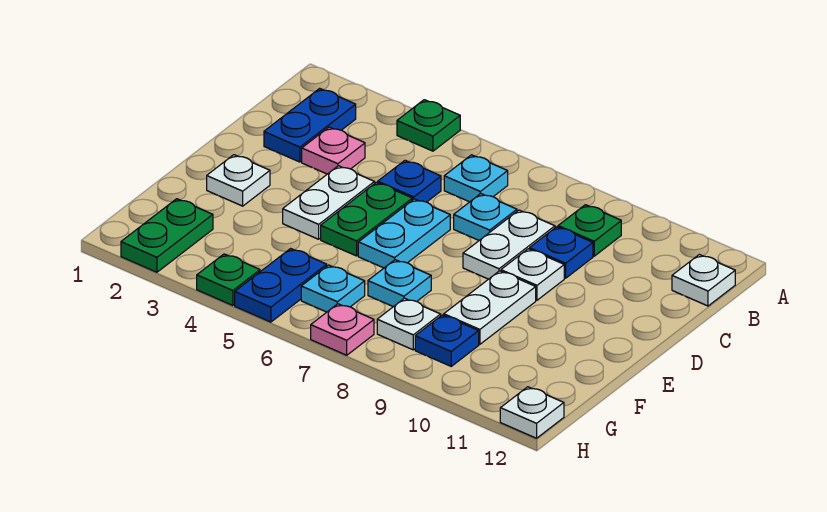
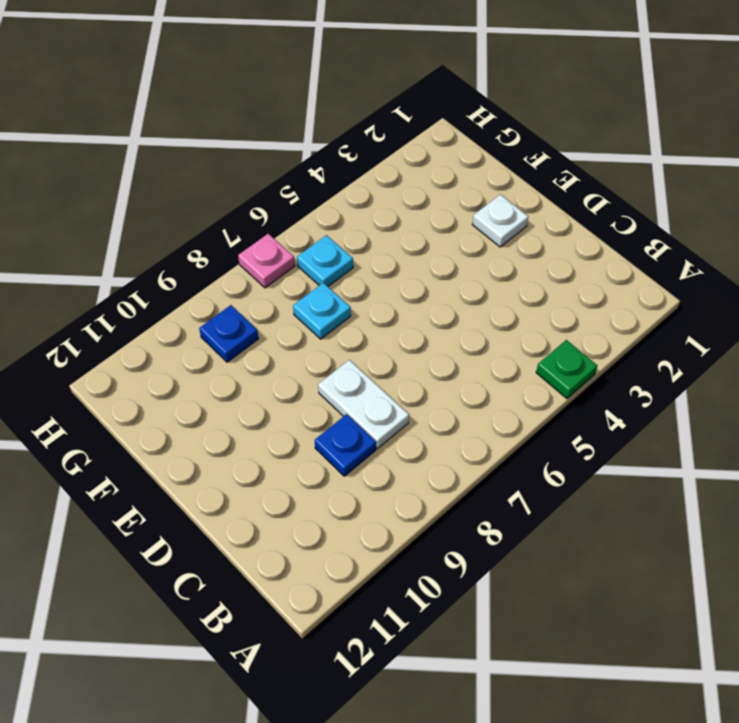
none -> blue plate B2:C2 level 1
none -> cyan plate B6 level 1
none -> green plate B9 level 1

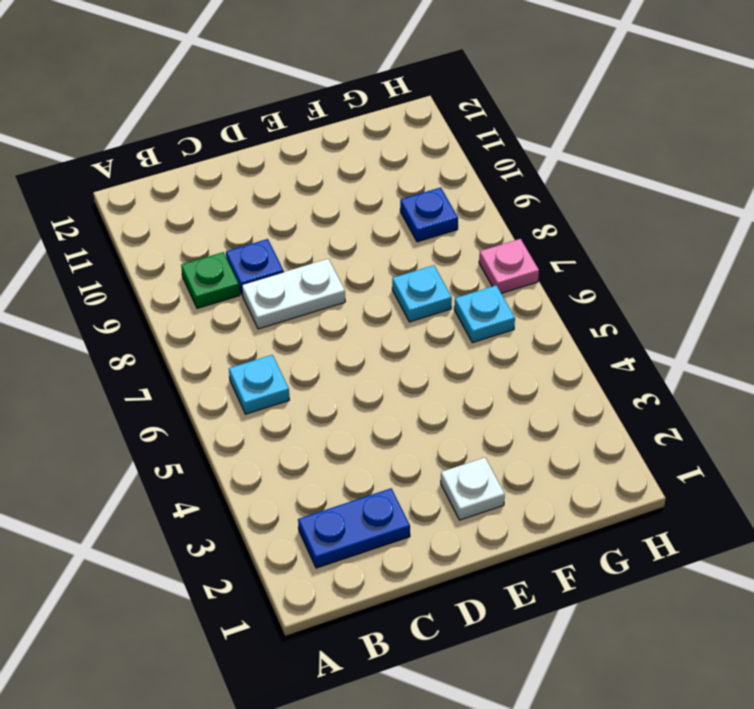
none -> green plate A4 level 1
none -> white plate B12 level 1
none -> pink plate C3 level 1

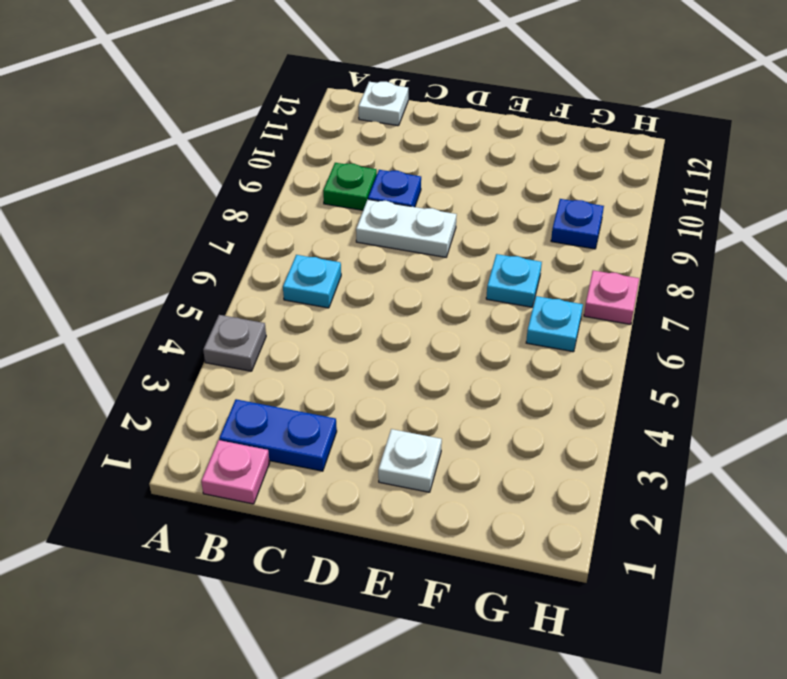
grey plate A4 level 1 -> green plate A4 level 1
pink plate B1 level 1 -> pink plate C3 level 1
none -> blue plate C5 level 1
none -> cyan plate C7 level 1
none -> white plate D4:E4 level 1

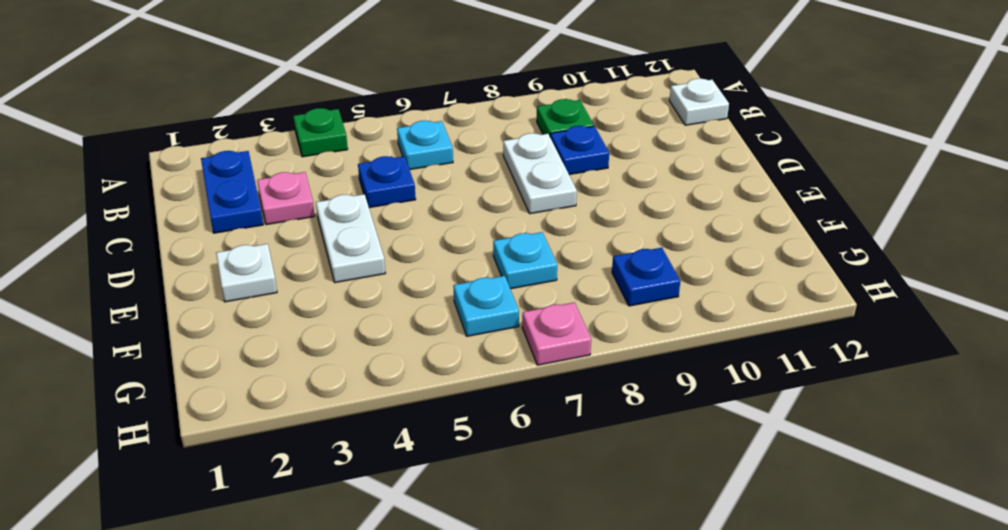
none -> cyan plate C7 level 1
none -> green plate D5:E5 level 1
none -> cyan plate D6:E6 level 1

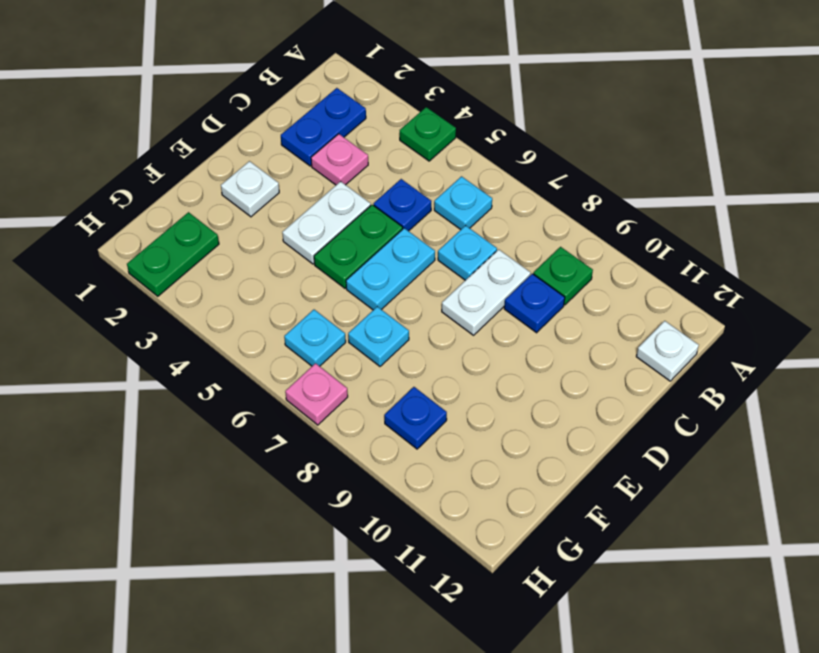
none -> white plate D9 level 1
none -> white plate E9:F9 level 1
none -> blue plate G5:H5 level 1

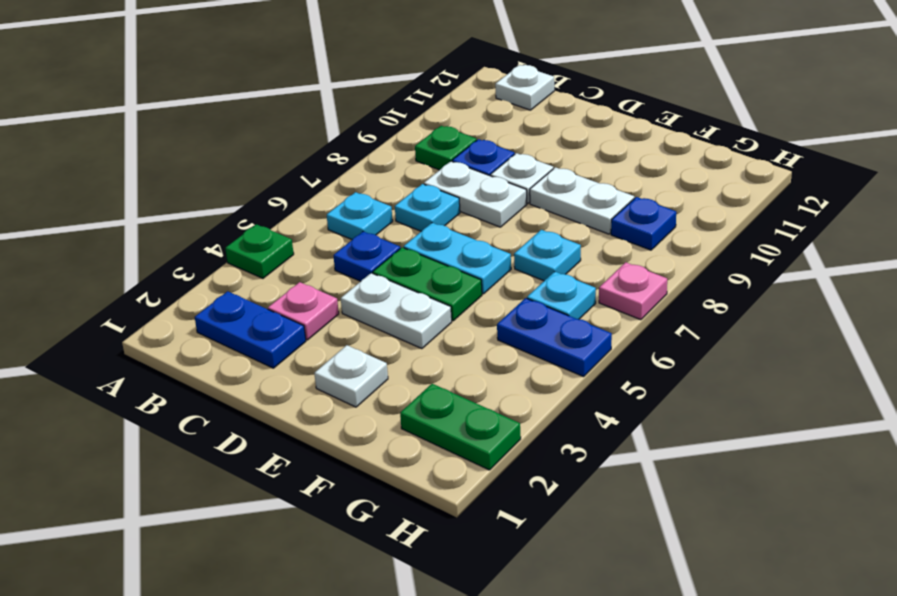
none -> white plate G8 level 1
none -> green plate H4 level 1
none -> white plate H12 level 1

